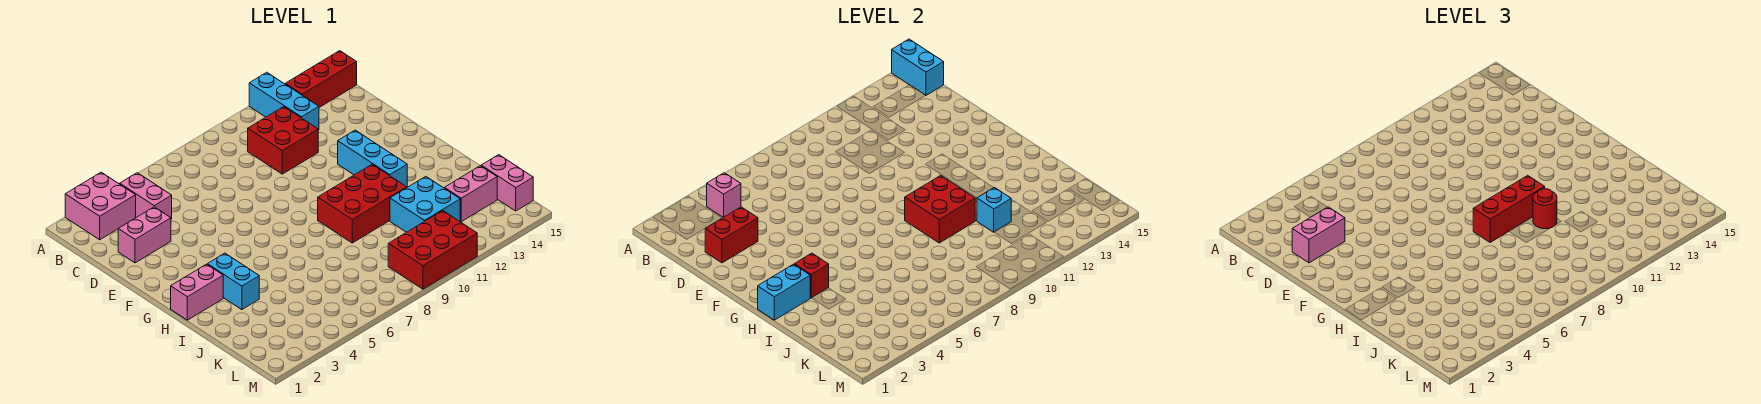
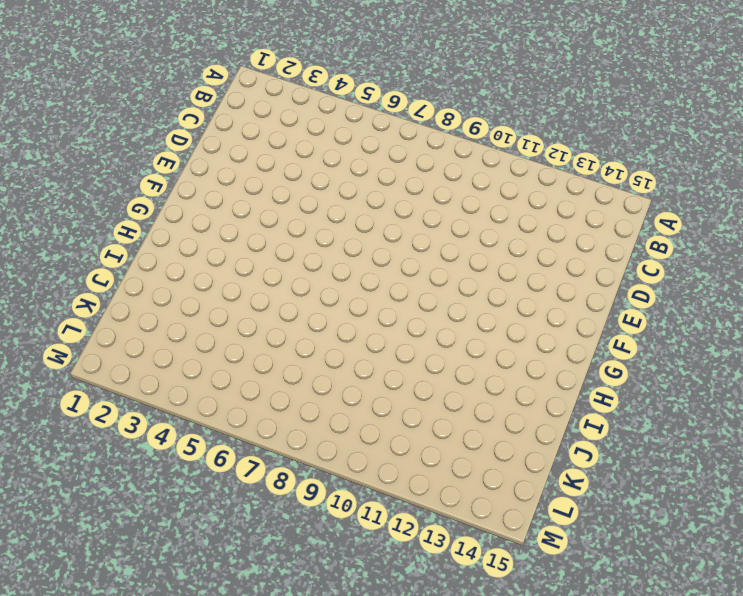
none -> pink brick A2:B3 level 1
none -> cyan brick A12:C12 level 1
none -> pink brick B4:C4 level 1

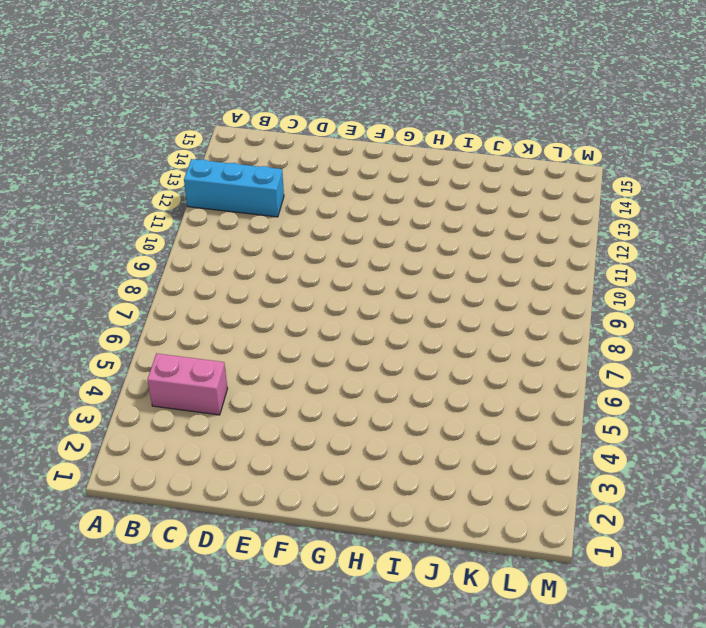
none -> pink brick A2:B3 level 1
none -> red brick B13:B15 level 1
none -> red brick C10:D11 level 1

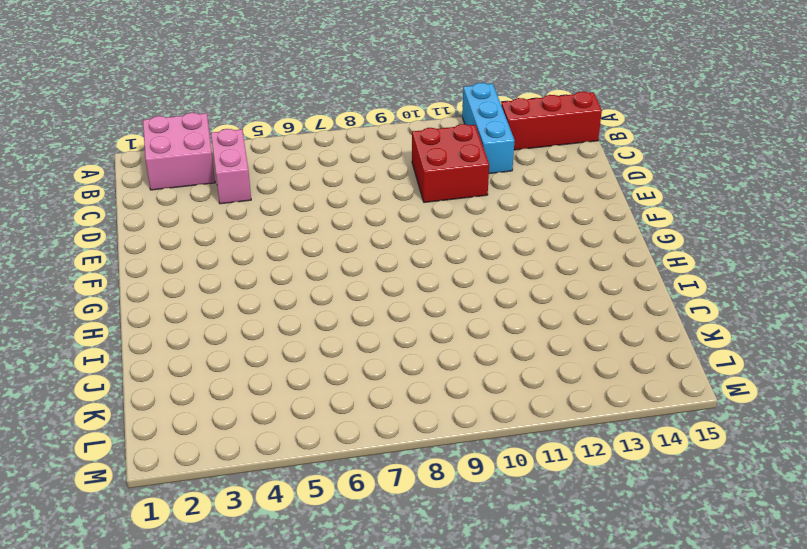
none -> pink brick D2:D3 level 1
none -> cyan brick F12:H12 level 1
none -> pink brick H1:H2 level 1

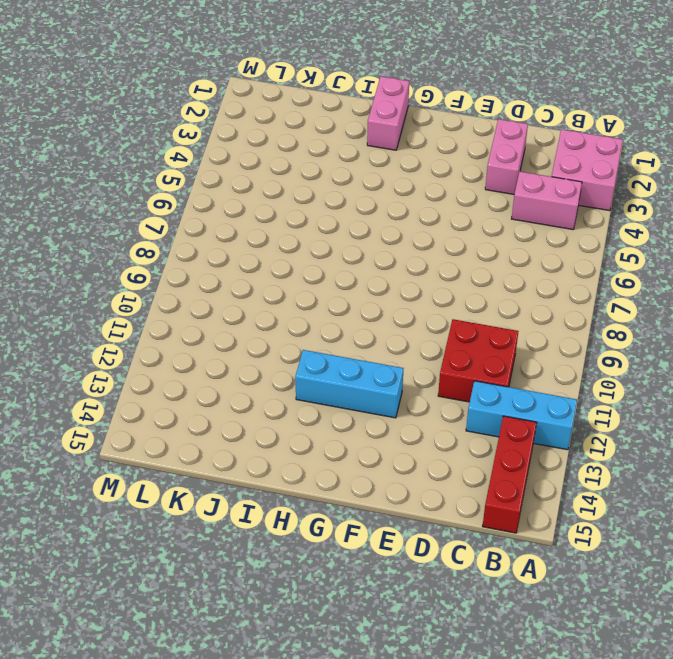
none -> cyan brick H3:I3 level 1
none -> red brick H9:I11 level 1
none -> cyan brick J11:K12 level 1

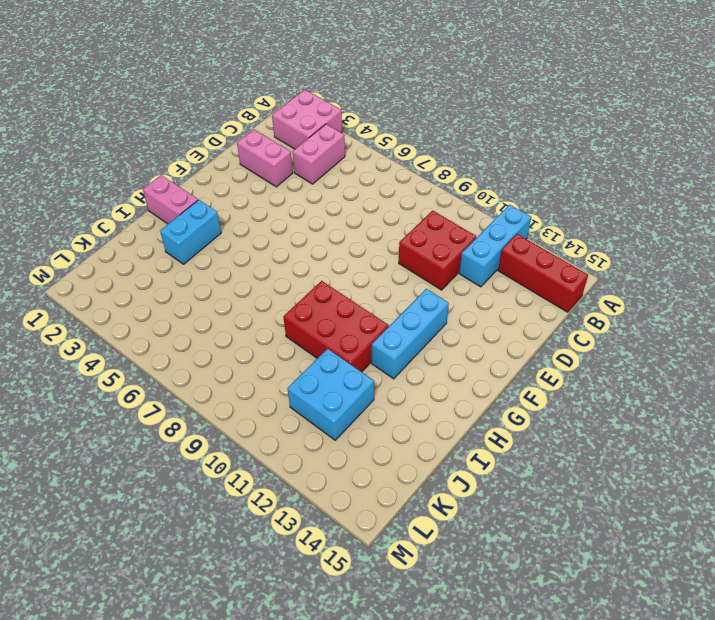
none -> pink brick K13:K14 level 1
none -> pink brick K15:L15 level 1
none -> red brick L9:M11 level 1

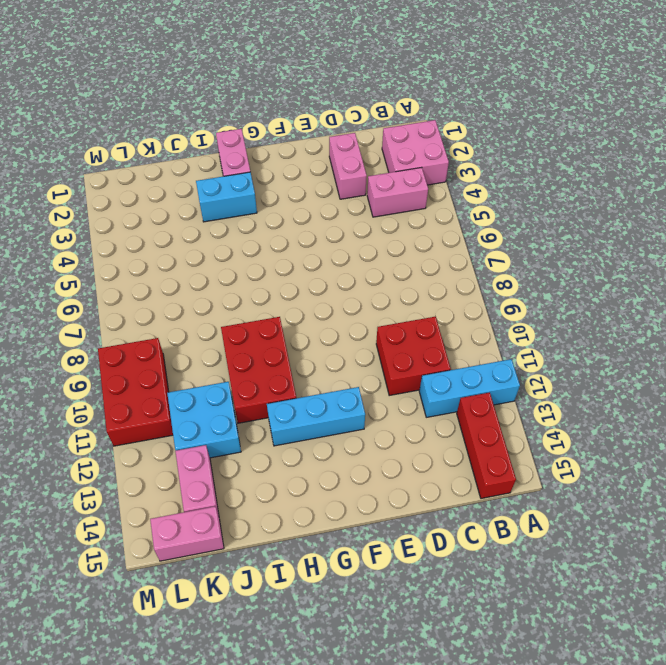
none -> cyan brick A15:B15 level 2
none -> pink brick B4 level 2
none -> red brick D2:D3 level 2

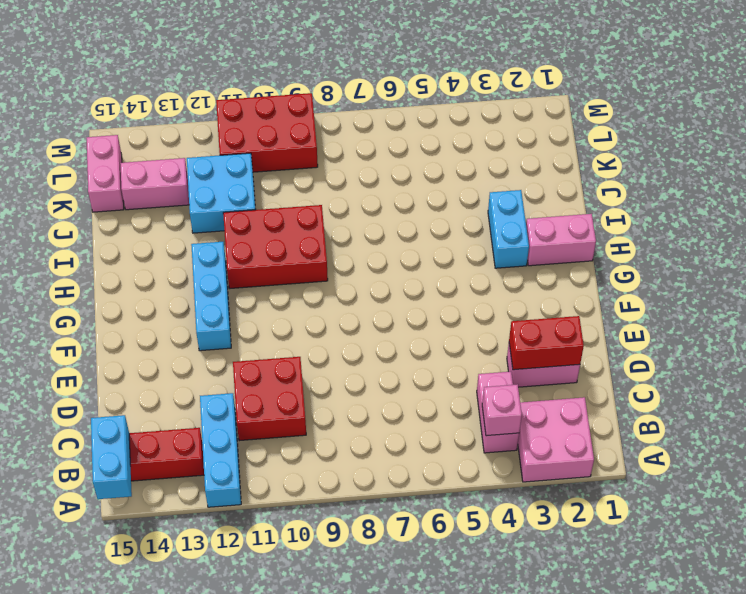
none -> cyan brick H1:H2 level 2
none -> red brick H3 level 2
none -> red brick H9:I10 level 2

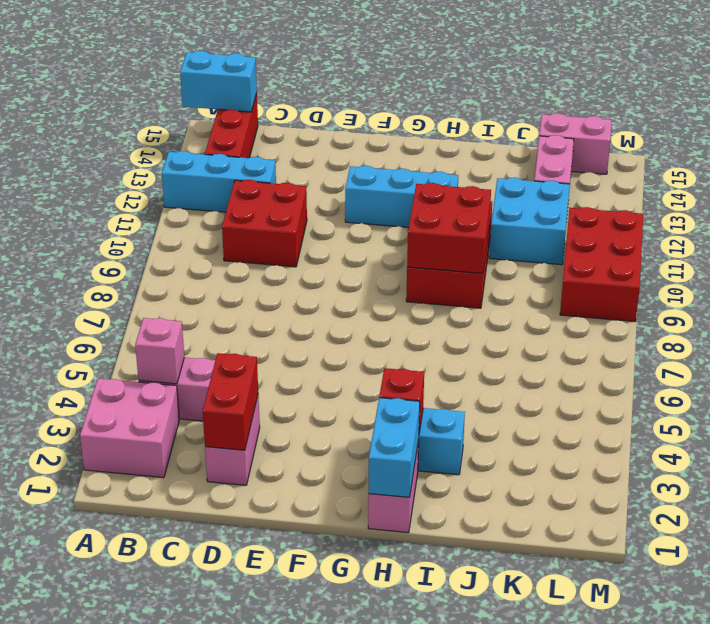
none -> cyan brick J11 level 2
none -> pink brick D2:D3 level 3
none -> red brick H8:H10 level 3

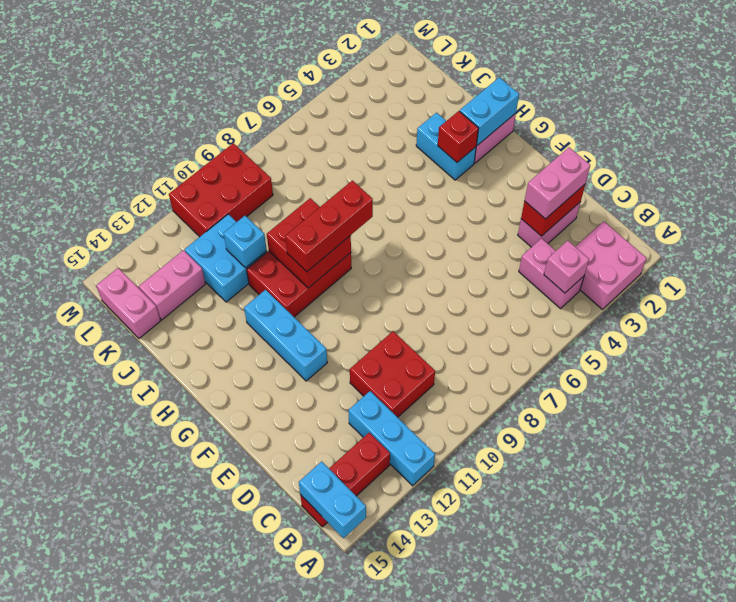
none -> red round brick I10 level 3

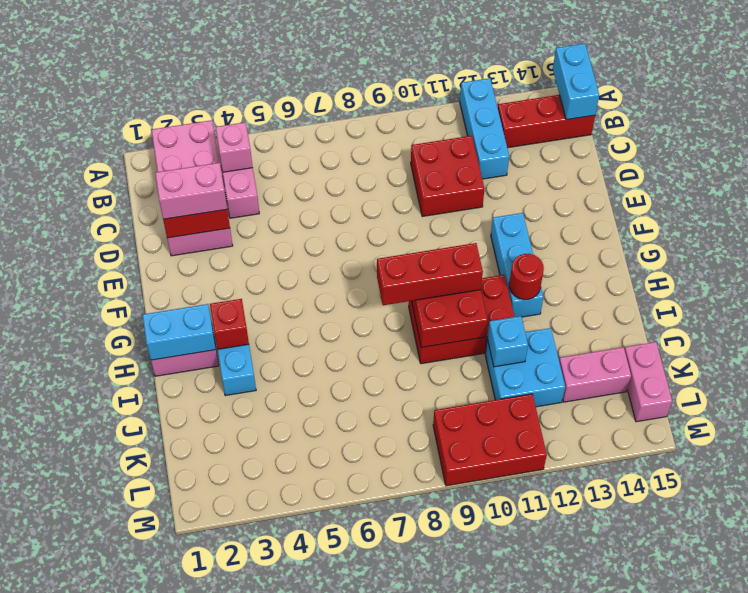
red round brick H12 level 2 -> red round brick I10 level 3

